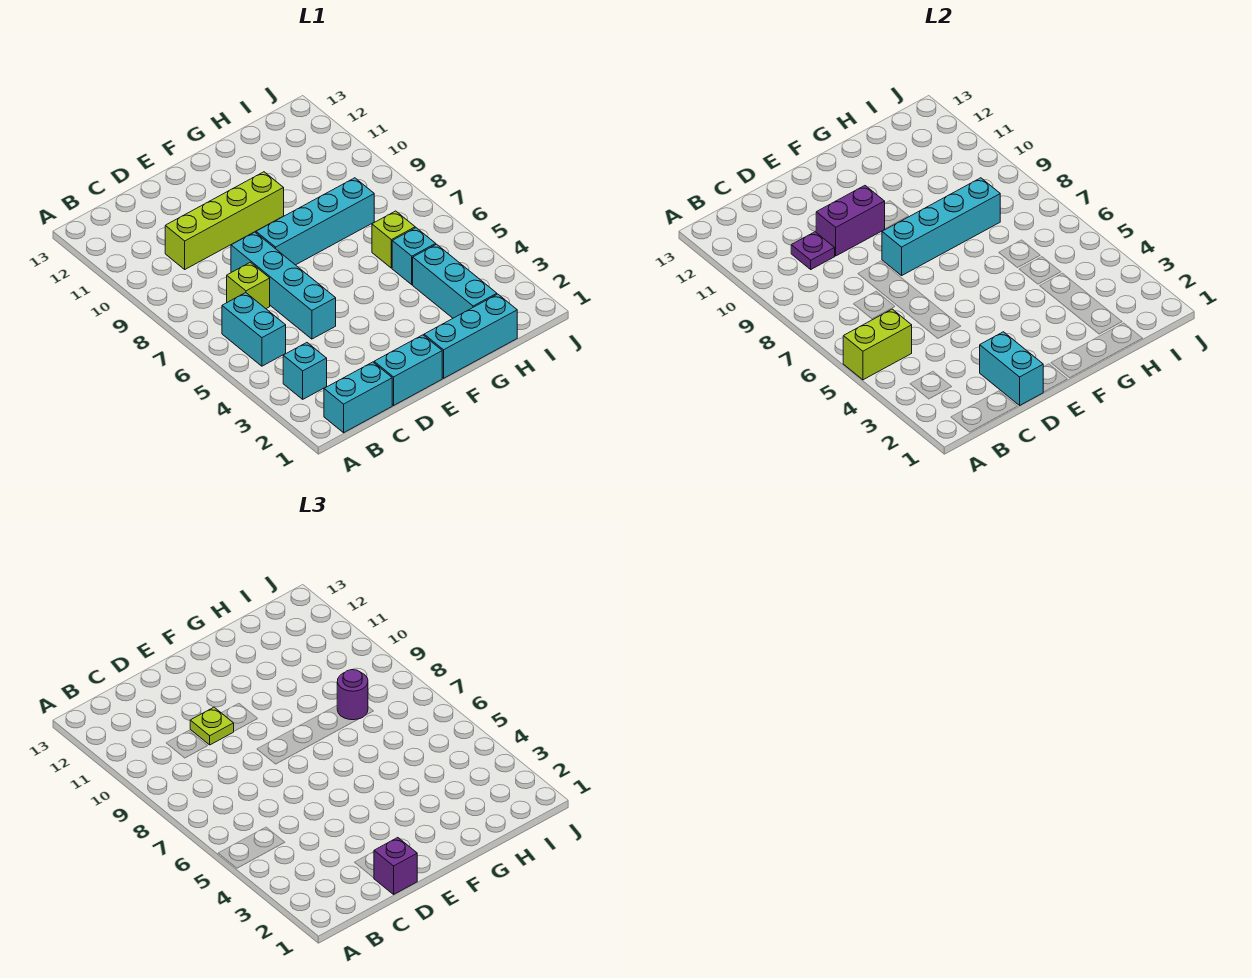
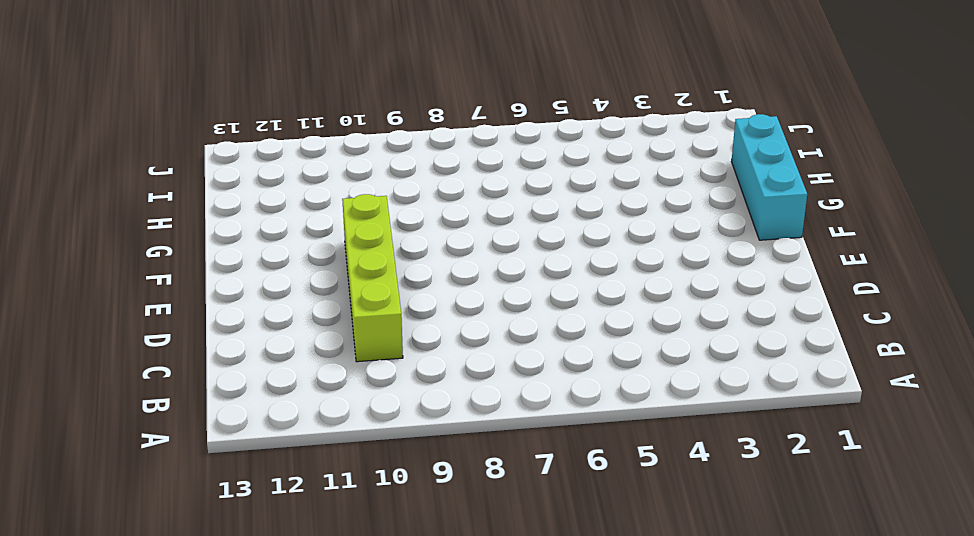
none -> cyan brick B1:C1 level 1
none -> cyan brick B3 level 1
none -> cyan brick B5:B6 level 1

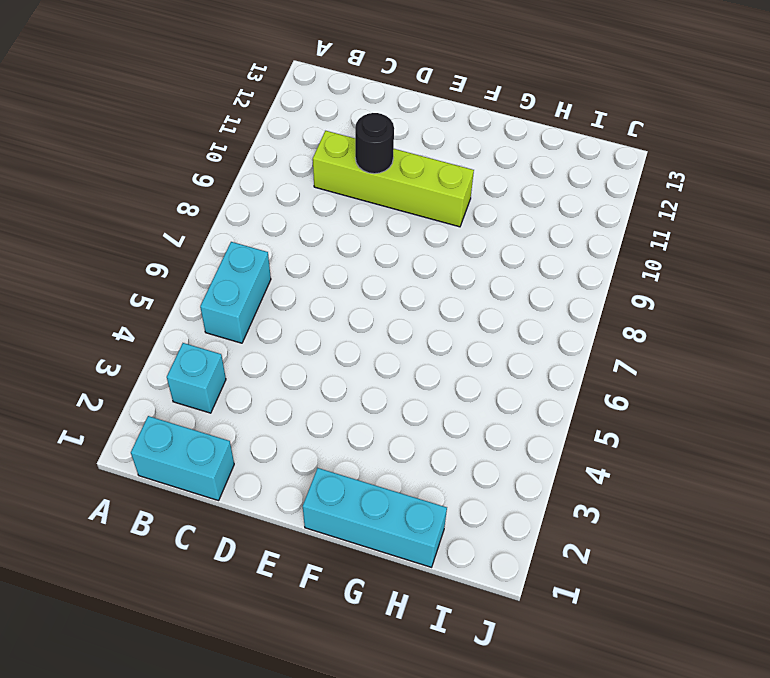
black round brick D10 level 2 -> purple brick D10:E10 level 2
none -> lime brick C7 level 1
none -> cyan brick D1:E1 level 1
none -> cyan brick D5:D8 level 1

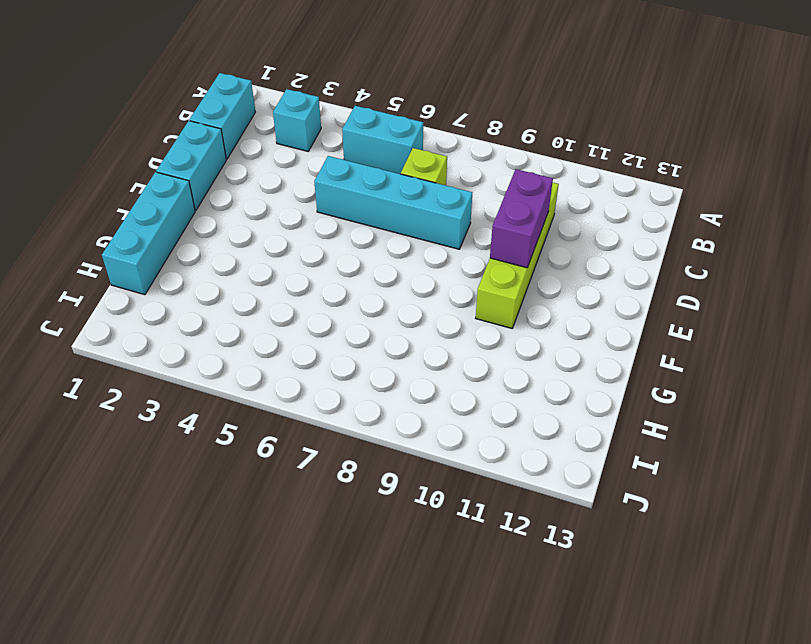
none -> cyan brick E8:H8 level 1
none -> cyan brick H2:H4 level 1
none -> cyan brick H5 level 1

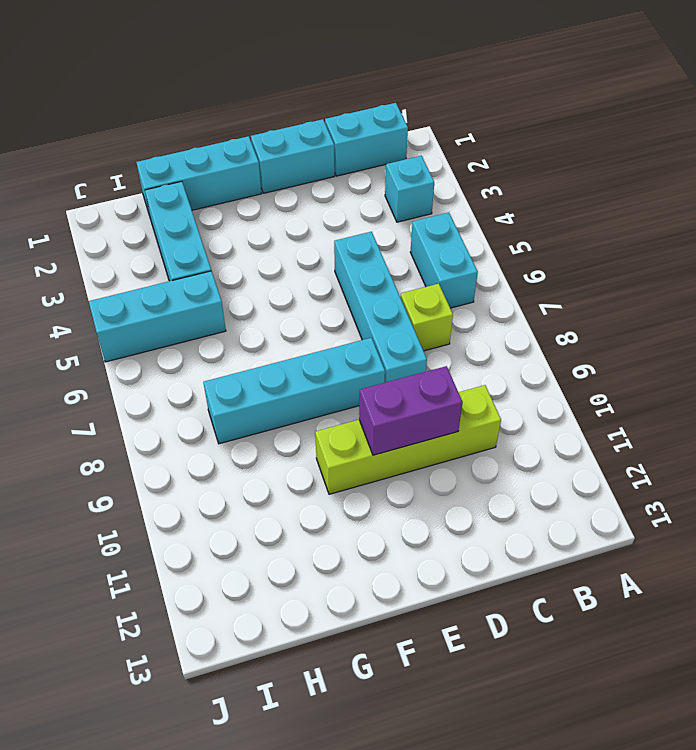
cyan brick H5:J5 level 1 -> cyan brick H5 level 1
none -> lime brick H6 level 1
none -> lime brick A5:B5 level 2
none -> purple plate C10 level 2

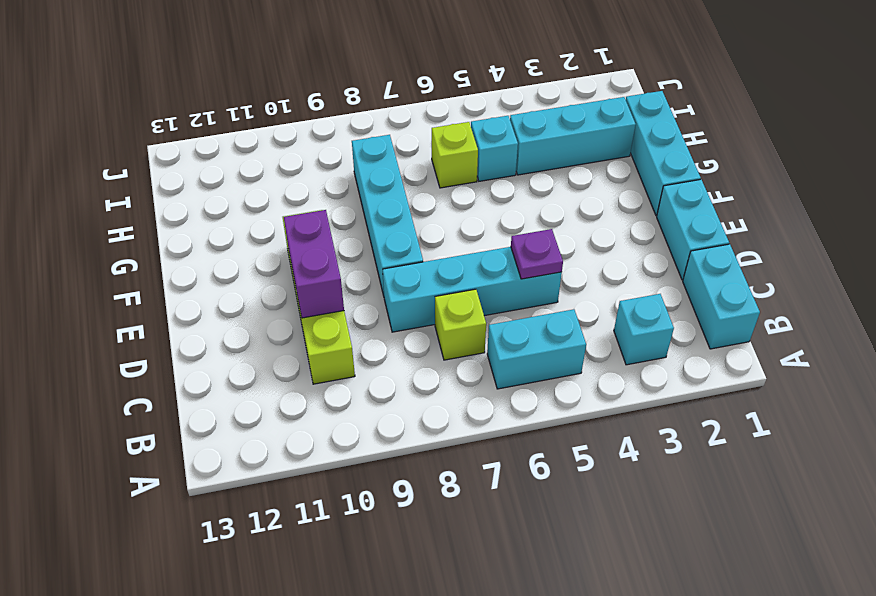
purple plate D5 level 2 -> purple plate C10 level 2
none -> lime brick A5:B5 level 2
none -> cyan brick D1:D2 level 2
none -> cyan brick E8:H8 level 2

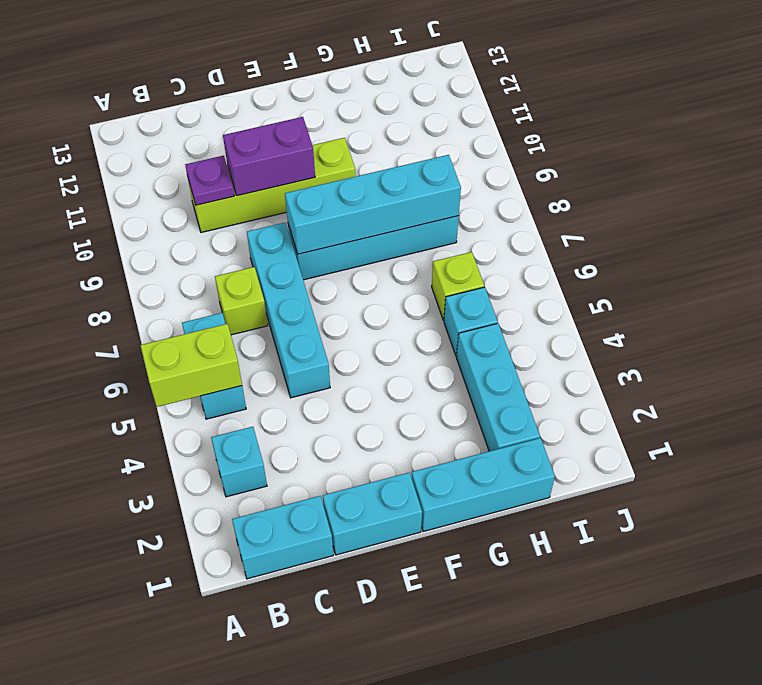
none -> cyan brick D1:D2 level 2
none -> purple brick D1 level 3
none -> lime plate D10 level 3

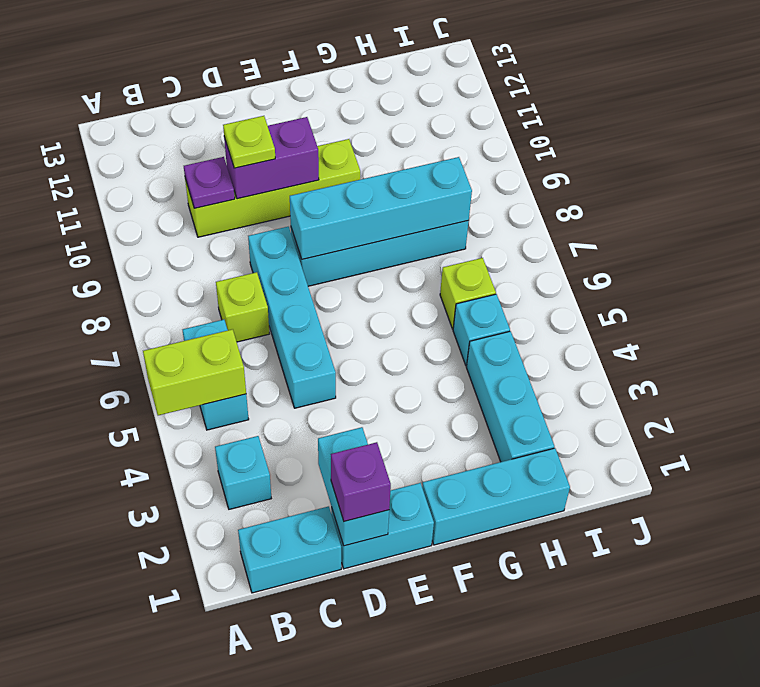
none -> purple round brick H8 level 3

